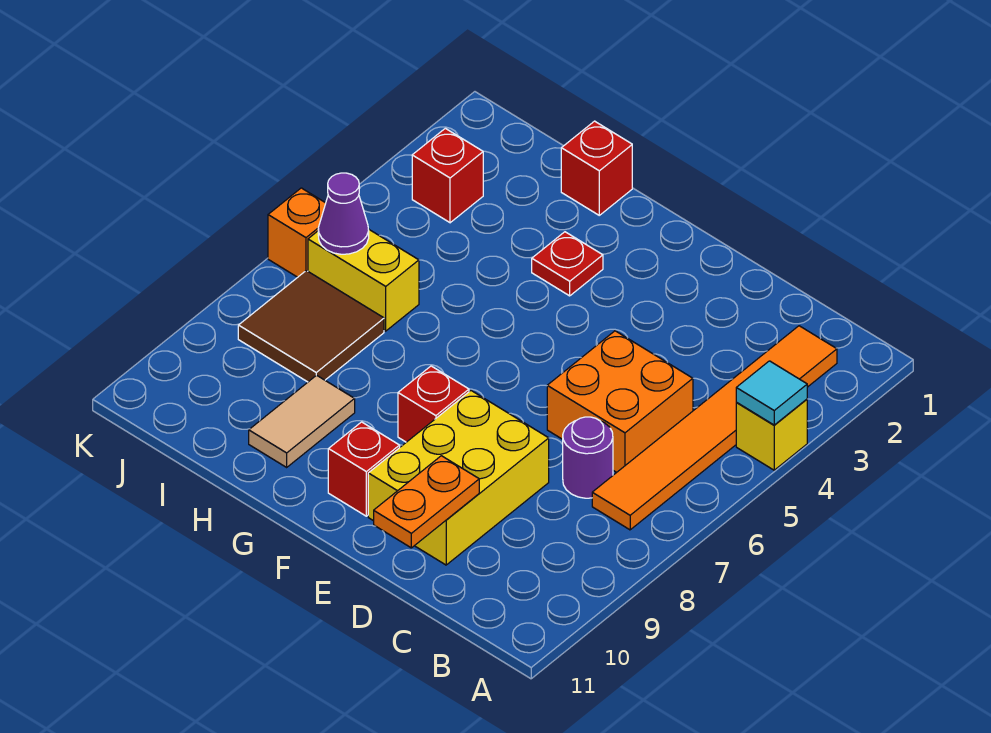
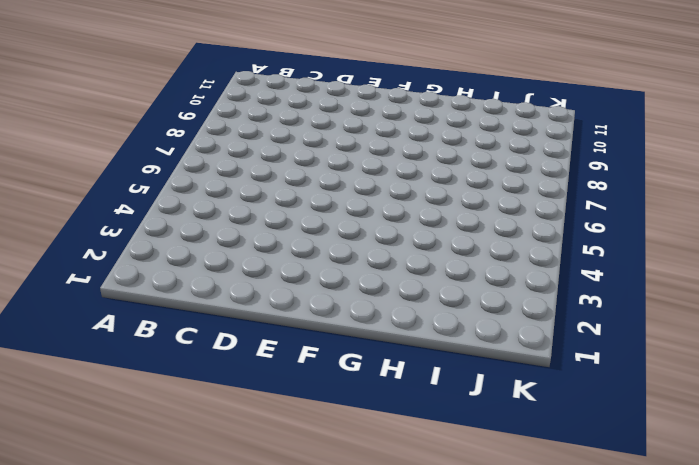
none -> yellow brick A4 level 1
none -> orange tile B2:B7 level 1
none -> orange brick C5:D6 level 1

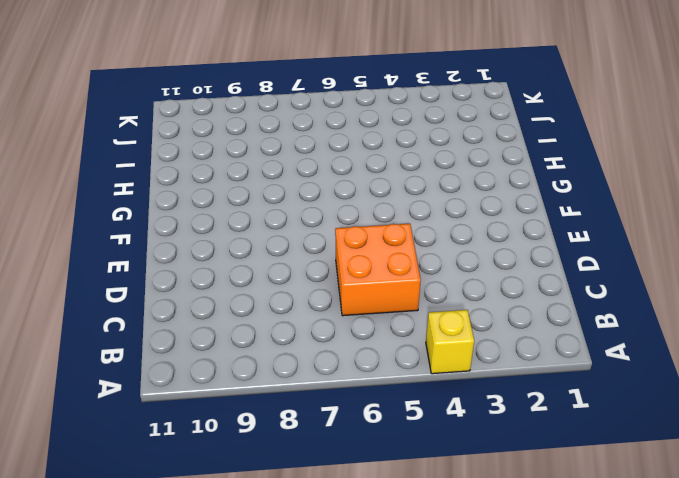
none -> orange tile B2:B7 level 1
none -> purple round brick C7 level 1
none -> yellow brick D8:E10 level 1

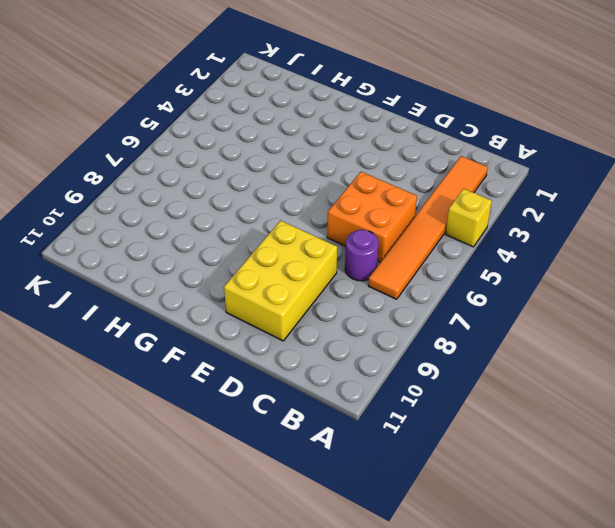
none -> red brick F8 level 1
none -> red brick F10 level 1
none -> red plate G3 level 1

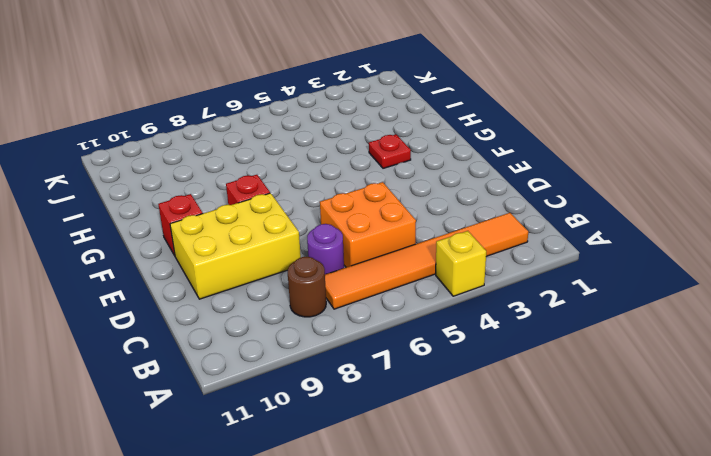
brown round brick B8 level 1 -> none
none -> red brick H1 level 1
none -> tan tile H9:H10 level 1
none -> yellow brick I6:J6 level 1

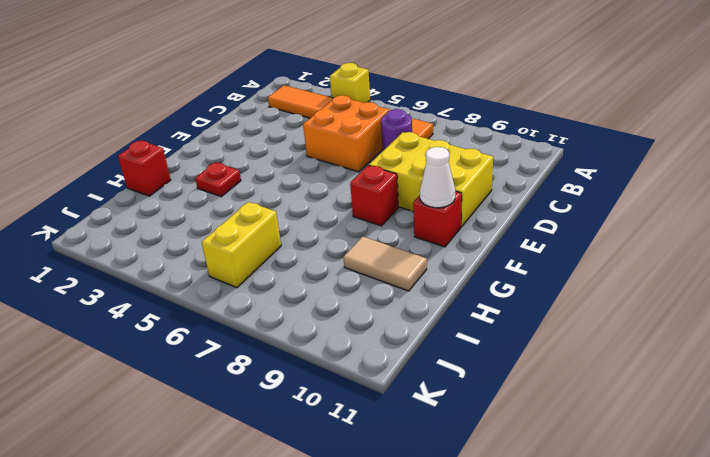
white cone F10 level 2 -> none
none -> brown tile I7:J8 level 1
none -> red brick J3 level 1
none -> orange brick K6 level 1

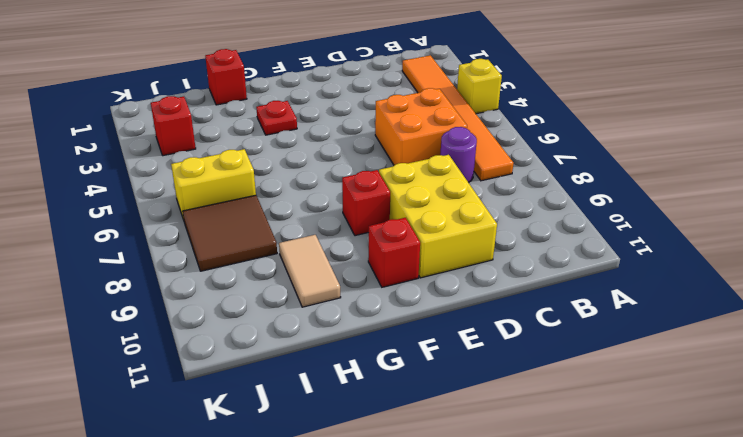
none -> orange brick K6 level 1
none -> cyan tile A4 level 2
none -> orange plate D10:D11 level 2

